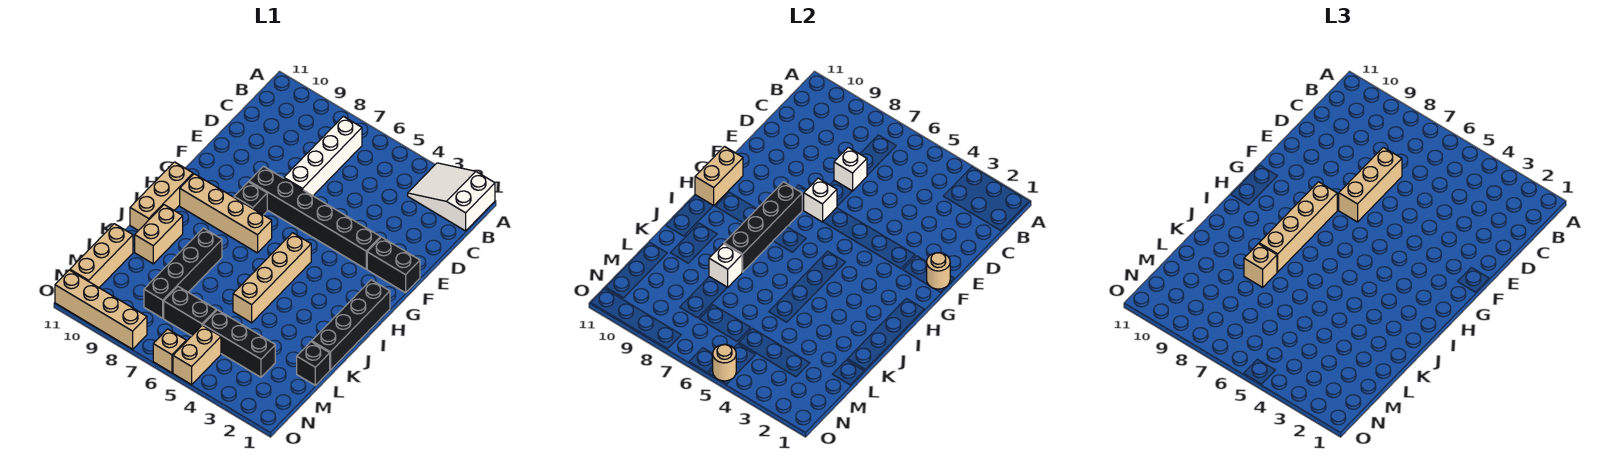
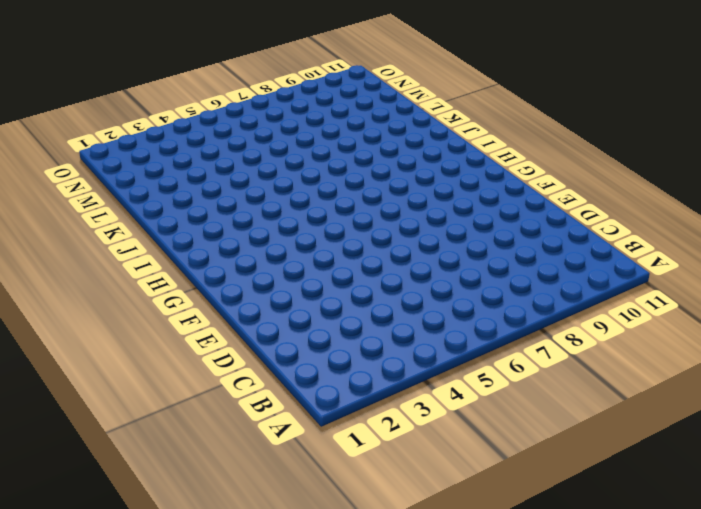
none -> white slope A1:B3 level 1 top 1
none -> white brick B7:E7 level 1
none -> black brick F1:F2 level 1

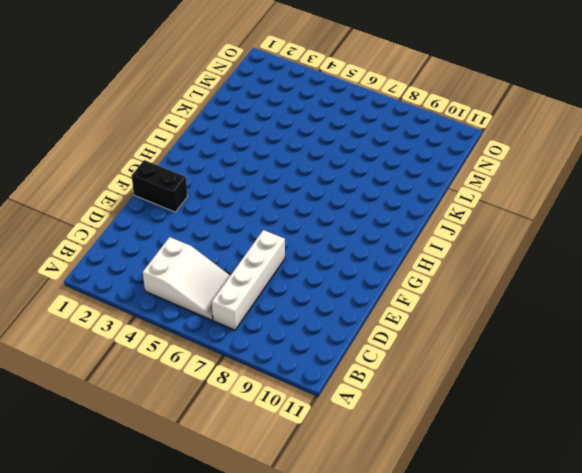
white slope B4:C6 level 1 top 4 -> white slope A1:B3 level 1 top 1
none -> black brick F3:F8 level 1
none -> black brick G8 level 1
none -> black brick H1:K1 level 1

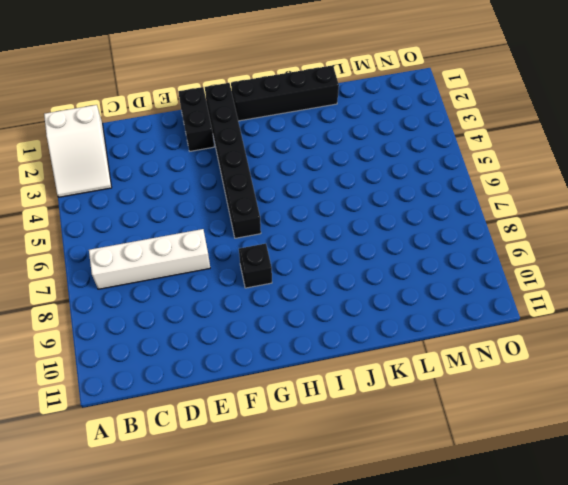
black brick G1:G6 level 1 -> black brick F3:F8 level 1
none -> tan brick H5:K5 level 1
none -> tan brick H7:H10 level 1
none -> tan brick H11:J11 level 1

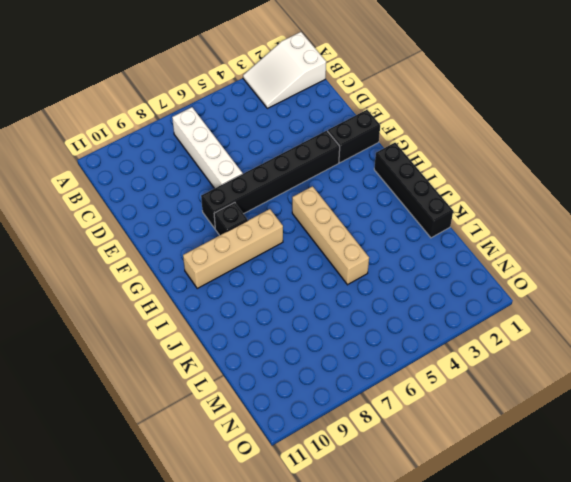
none -> tan brick H11:J11 level 1
none -> black brick J8:M8 level 1
none -> tan brick J10:K10 level 1

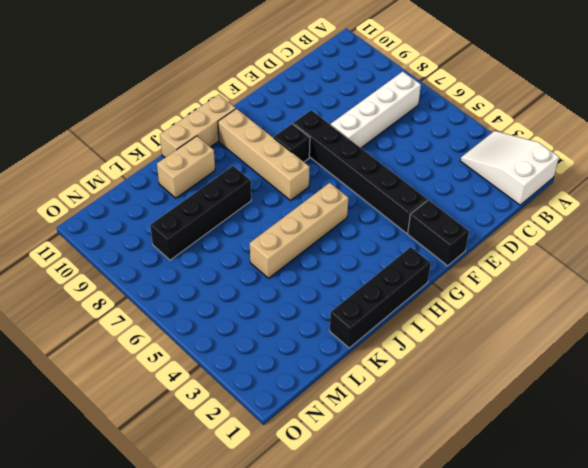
none -> black brick L1 level 1
none -> tan brick L11:N11 level 1
none -> black brick M3:M5 level 1

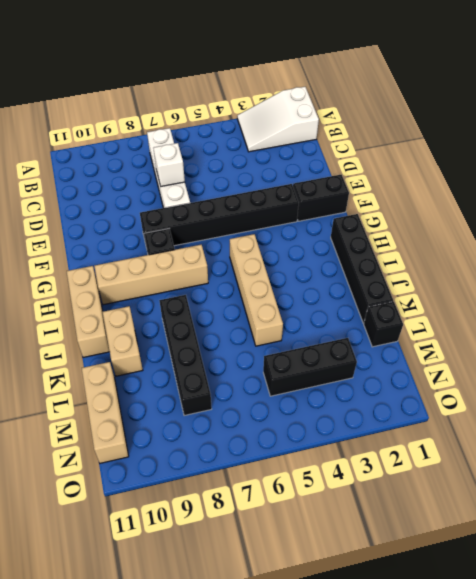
none -> black brick M6:M7 level 1
none -> tan brick N5:O5 level 1
none -> tan brick O6 level 1

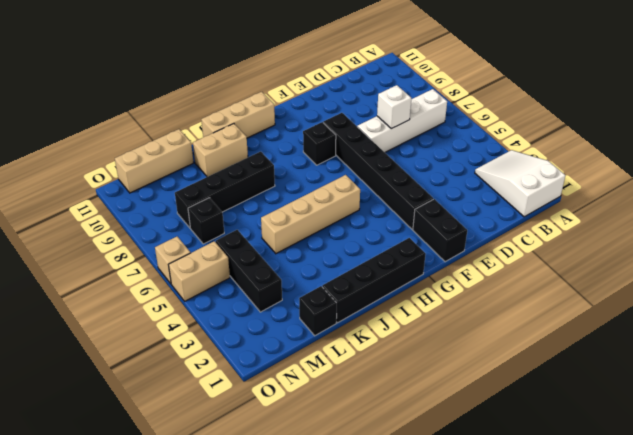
black brick M7 level 1 -> black brick M6:M7 level 1
none -> tan brick H7:H10 level 1
none -> tan brick O8:O11 level 1
none -> tan round brick F1 level 2

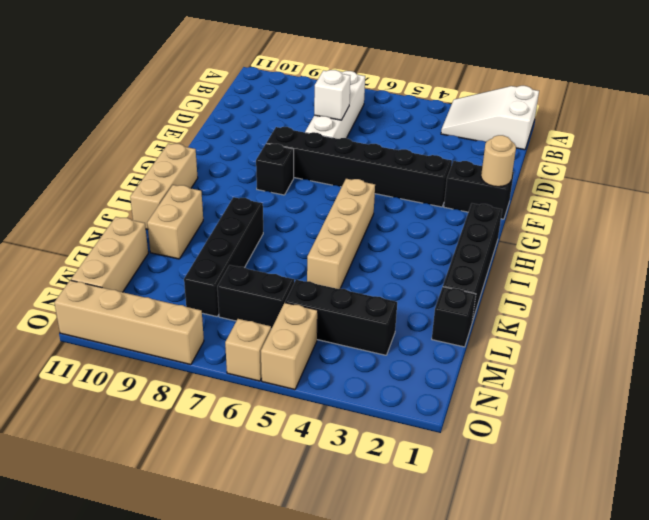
none -> tan brick H7:H10 level 1
none -> white brick F7 level 2
none -> black brick G8:J8 level 2

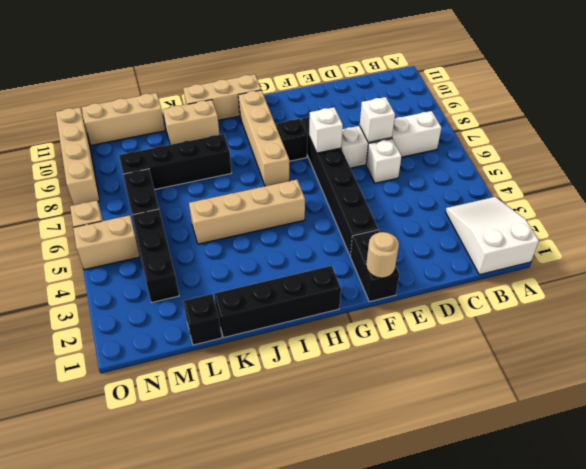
white brick D6 level 1 -> white brick K8 level 2
none -> black brick G8:J8 level 2
none -> tan brick G11:H11 level 2
none -> tan round brick O5 level 2

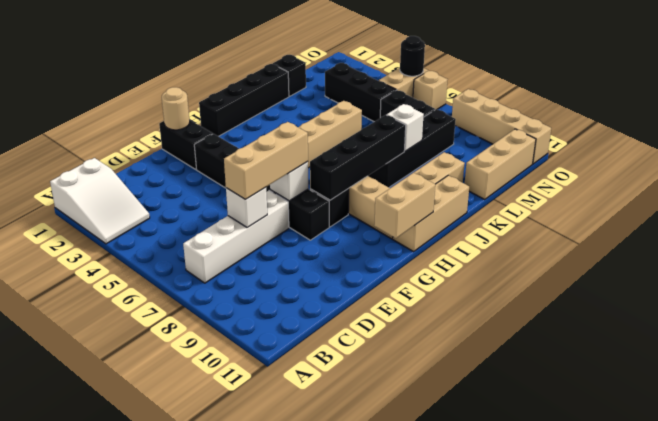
black round brick O5 level 2 -> tan round brick O5 level 2
none -> tan brick G8:J8 level 3
none -> tan brick K8 level 3

